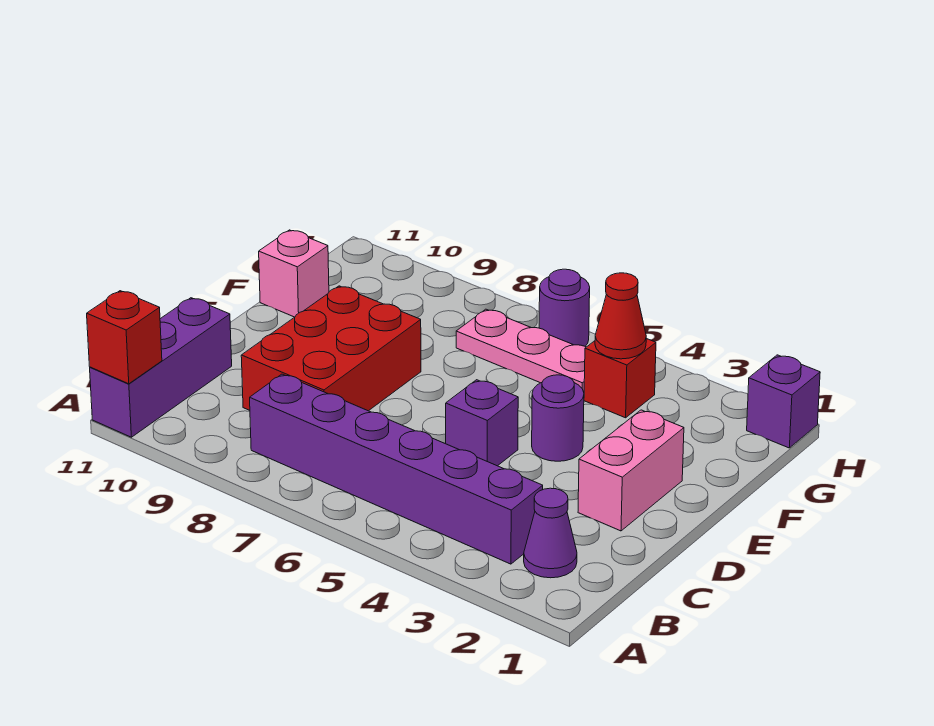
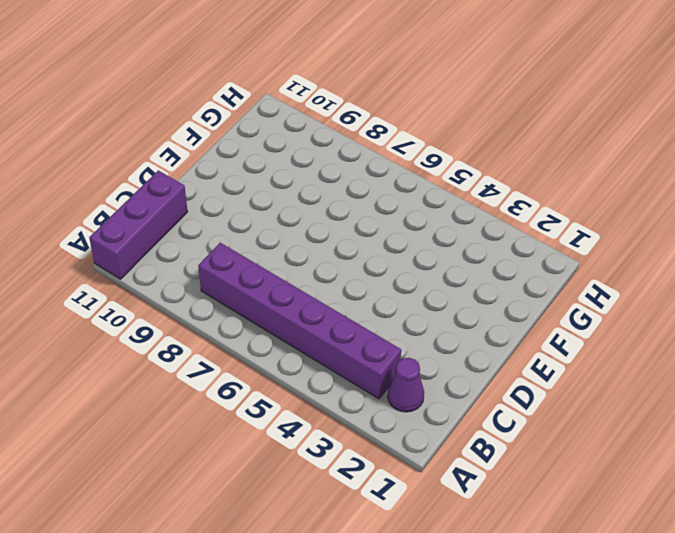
none -> red brick C8:E9 level 1
none -> pink brick D2:E2 level 1
none -> purple brick D5 level 1

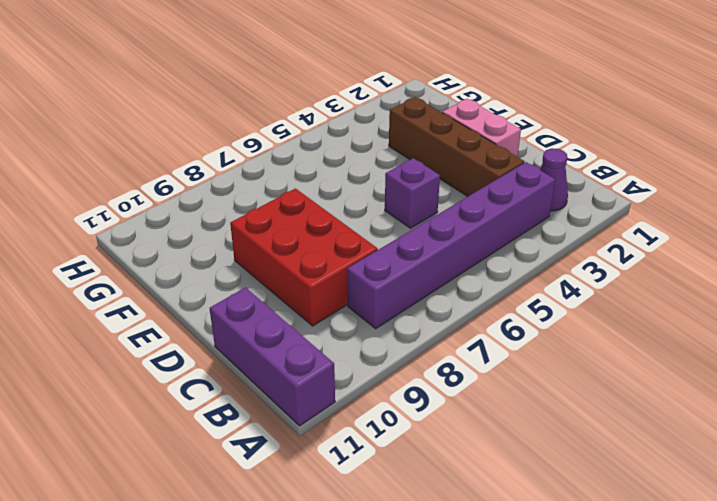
brown brick C3:F3 level 1 -> none
none -> purple round brick E4 level 1
none -> pink brick F11 level 1
none -> red brick G4 level 1

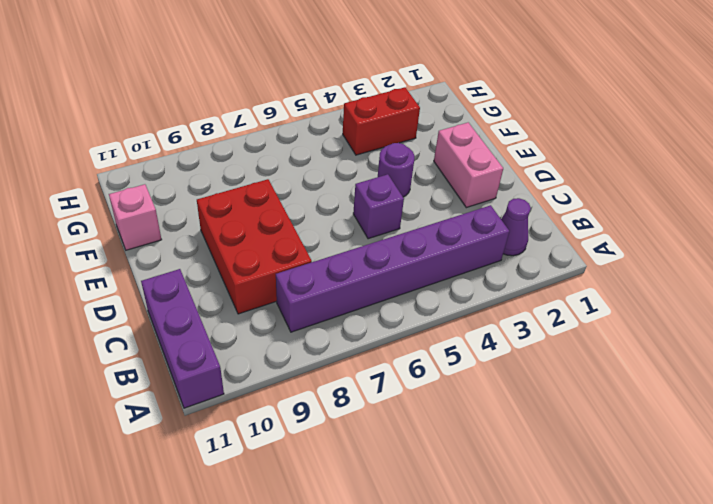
red brick G3:G4 level 1 -> red brick G4 level 1
none -> pink plate G5:G7 level 1
none -> purple brick H1 level 1
none -> purple round brick H6 level 1

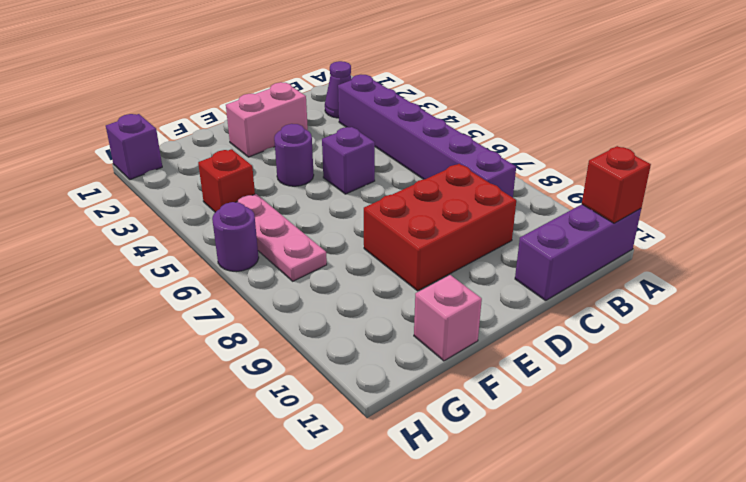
none -> red cone G4 level 2

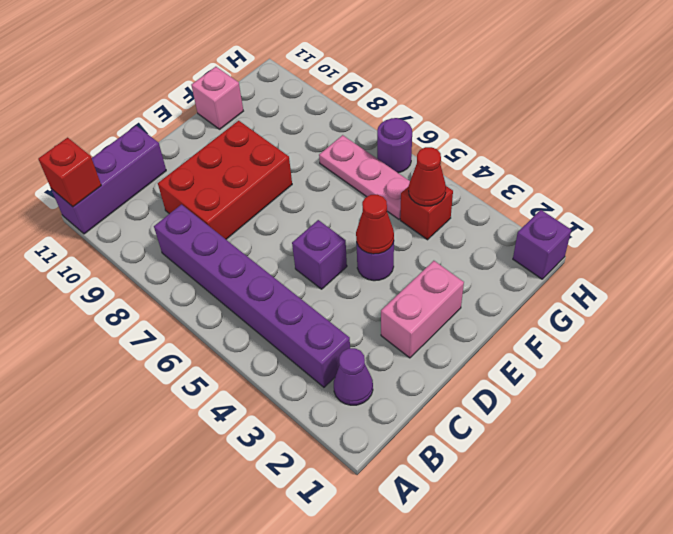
red cone E4 level 2 -> none

